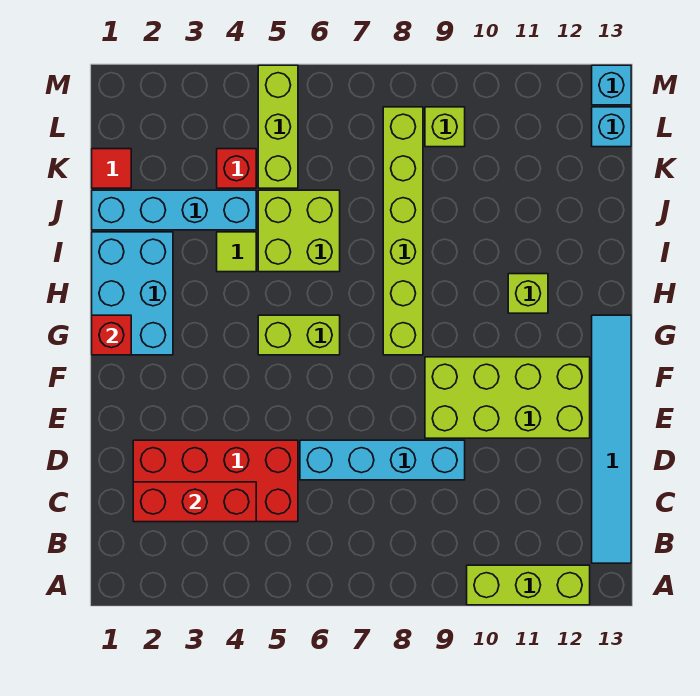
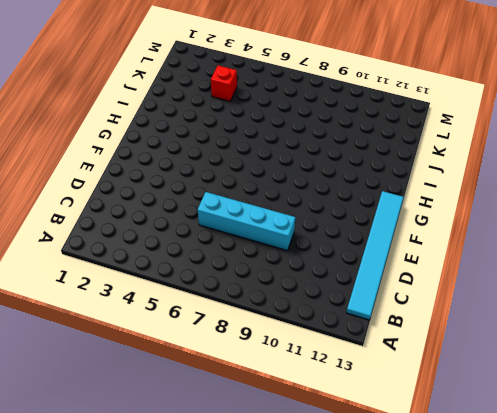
none -> lime brick A10:A12 level 1
none -> red brick C2:D5 level 1
none -> lime brick E9:F12 level 1

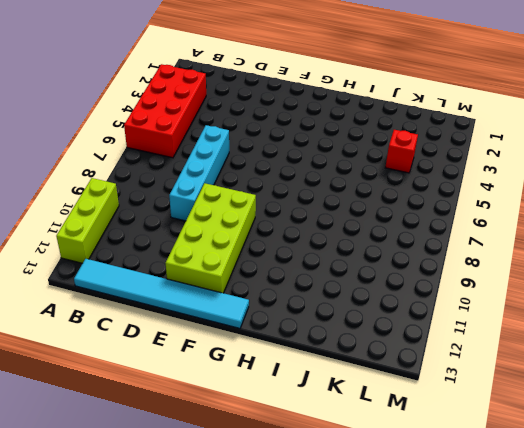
red brick A3:B6 level 1 -> red brick C2:D5 level 1
none -> cyan brick G1:I2 level 1
none -> lime brick G5:G6 level 1
none -> lime brick G8:L8 level 1

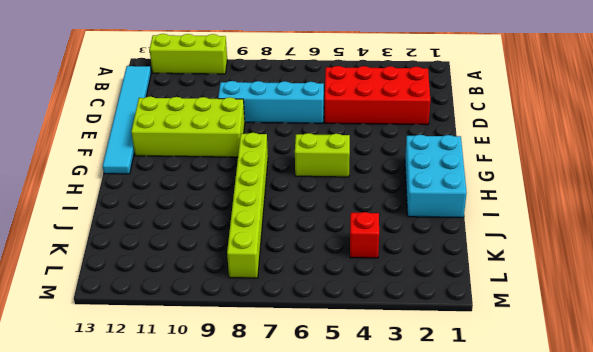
none -> lime brick H11 level 1
none -> lime tile I4 level 1
none -> lime brick I5:J6 level 1

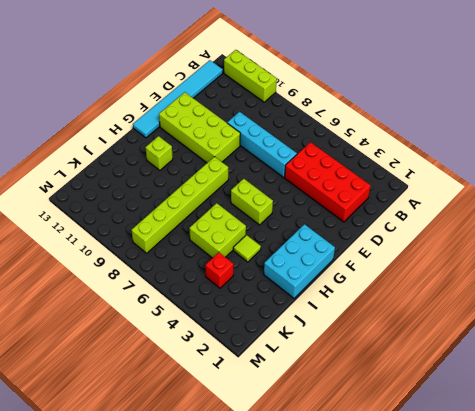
none -> cyan brick J1:J4 level 1
none -> red tile K1 level 1
none -> lime brick K5:M5 level 1

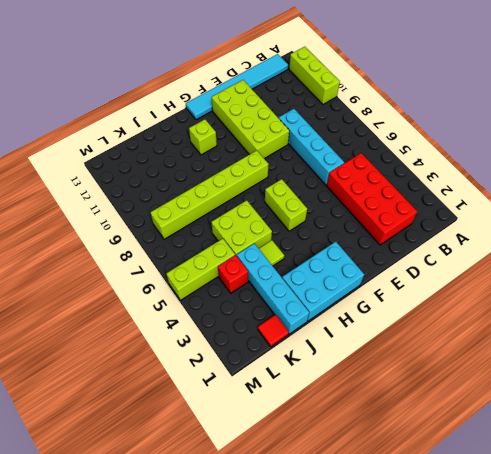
none -> lime brick L9 level 1
none -> cyan brick L13 level 1
none -> cyan brick M13 level 1

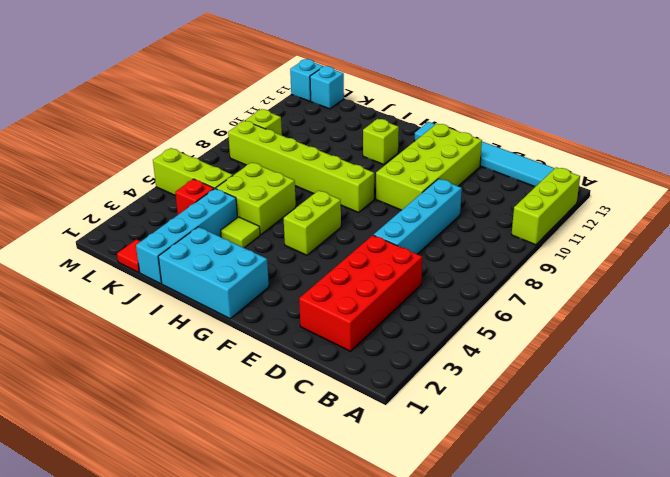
none -> red brick C2:C4 level 2
none -> red brick G1 level 2

